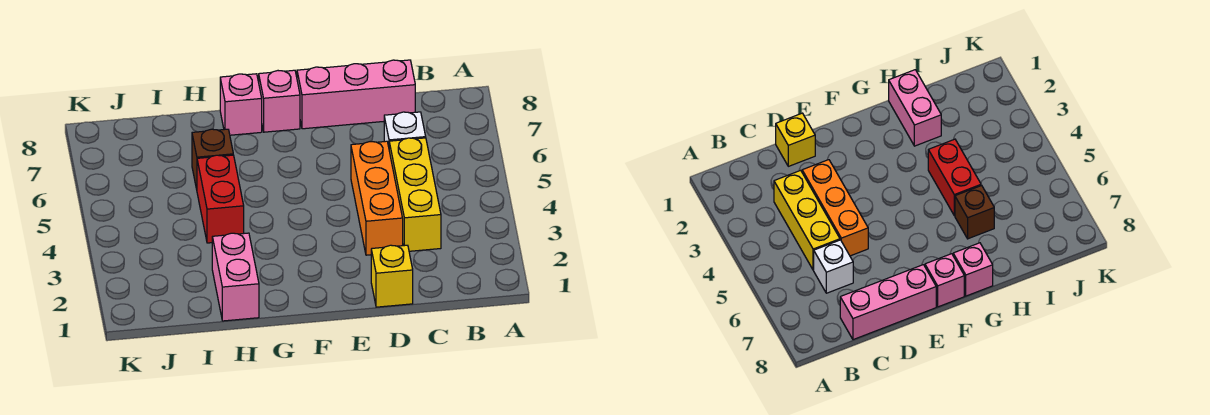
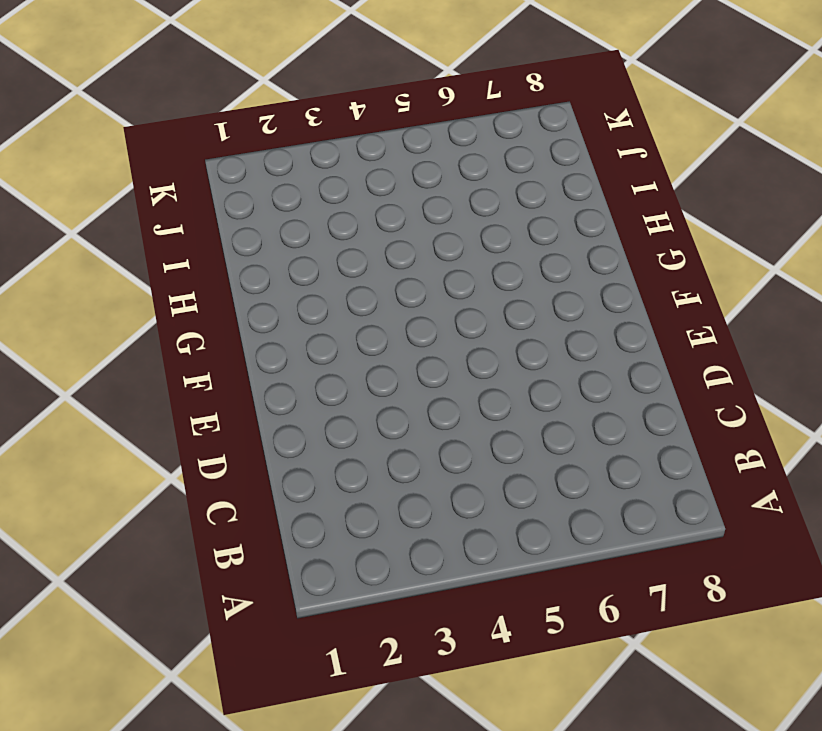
none -> yellow brick C3:C5 level 1
none -> white brick C6 level 1

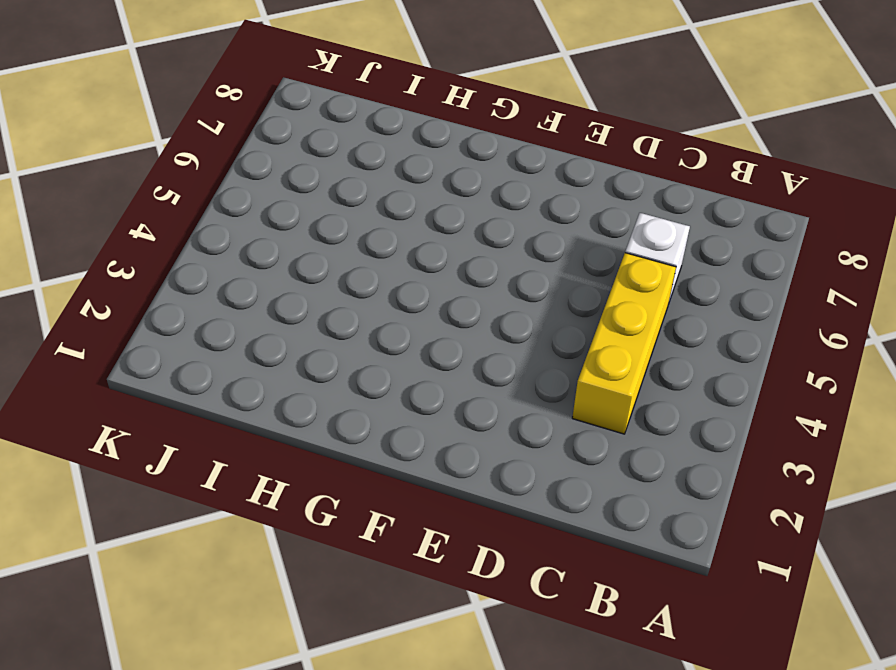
none -> pink brick C8:E8 level 1
none -> yellow brick D1 level 1

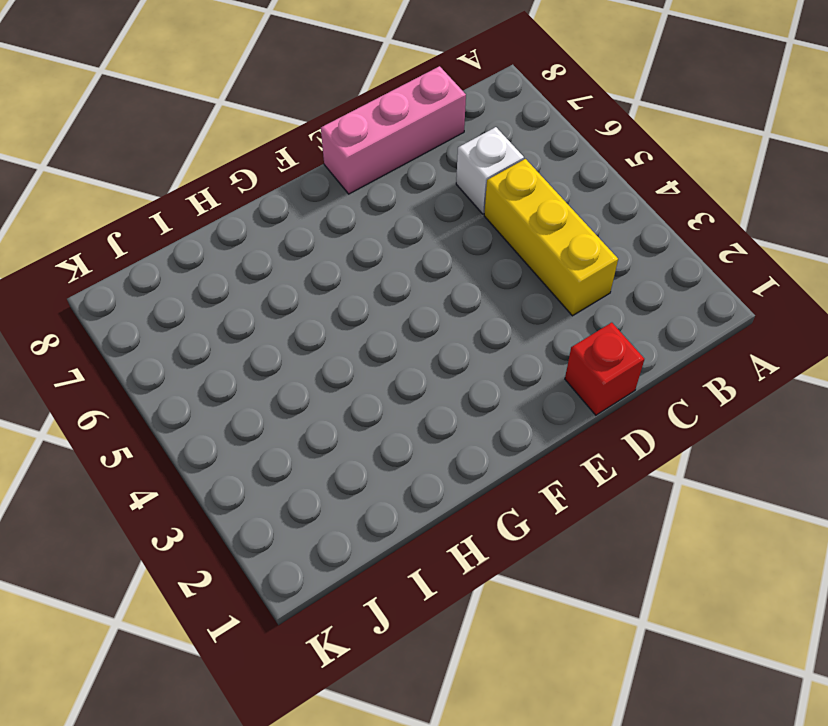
red brick D1 level 1 -> yellow brick D1 level 1
none -> orange brick D3:D5 level 1
none -> pink brick F8 level 1

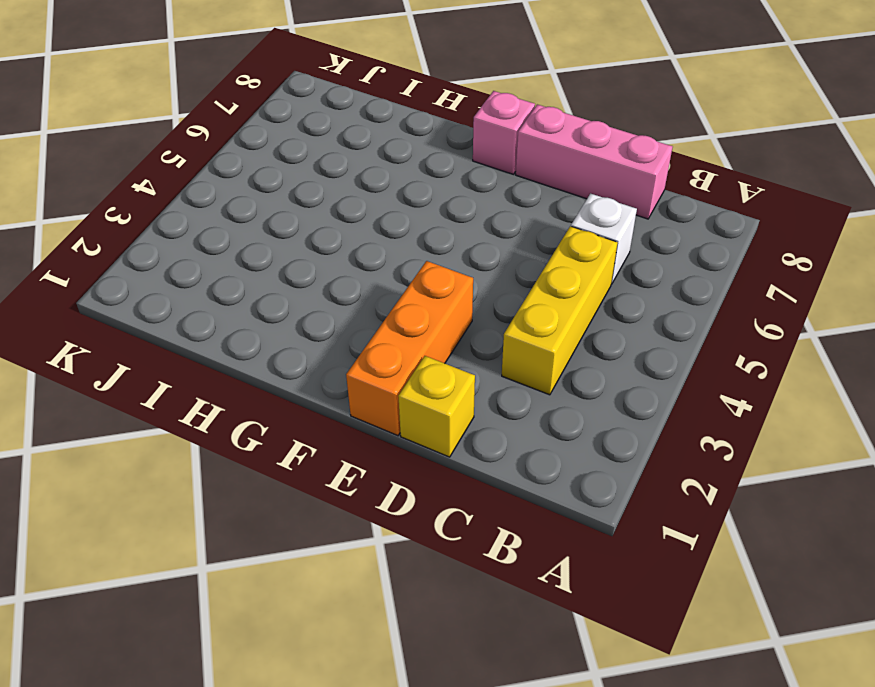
orange brick E1:E3 level 1 -> orange brick D3:D5 level 1
none -> pink brick G8 level 1
none -> pink brick H1:H2 level 1

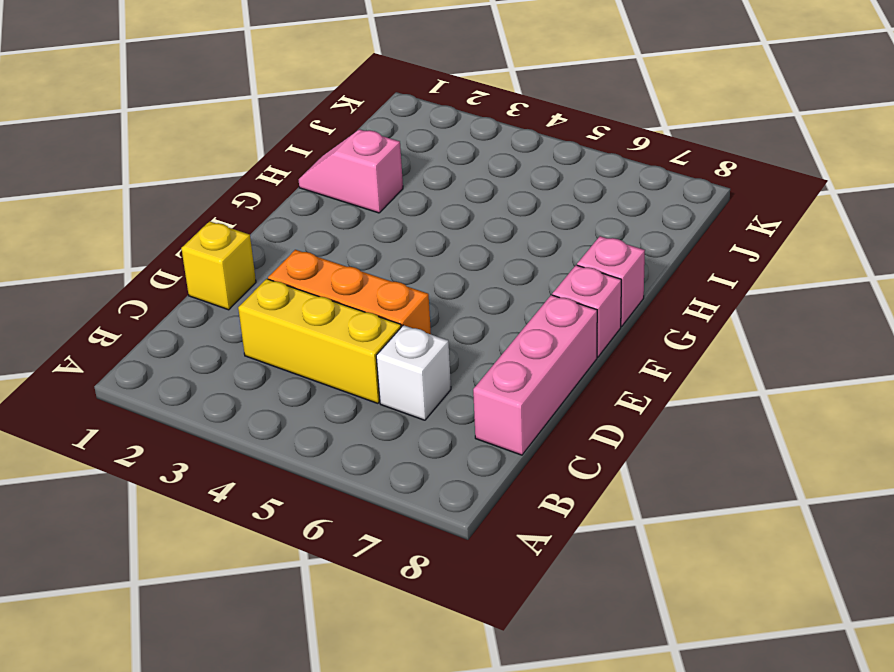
pink slope H1:H2 level 1 top 2 -> pink brick H1:H2 level 1
none -> red brick H4:H5 level 1
none -> brown brick H6 level 1

